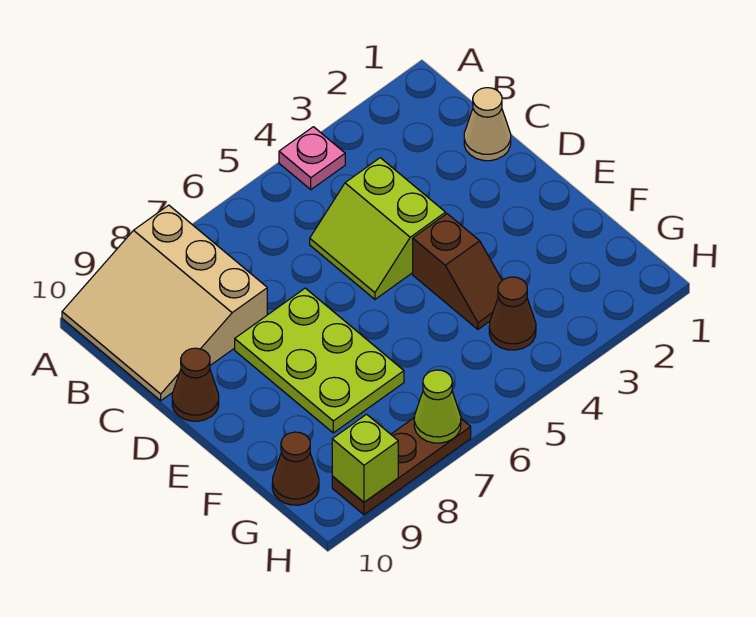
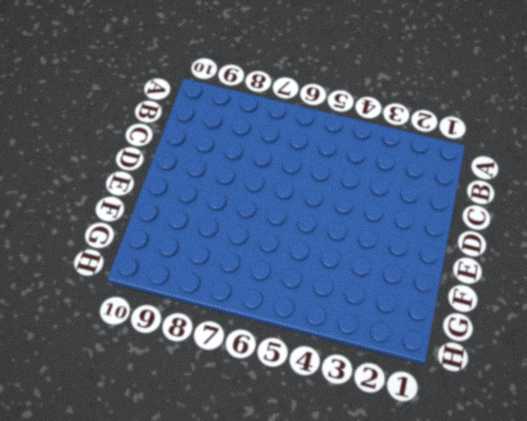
none -> pink plate A4 level 1
none -> tan slope A8:C10 level 1 top 8
none -> tan cone C1 level 1

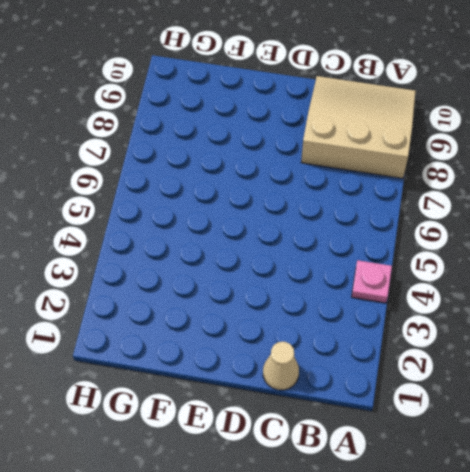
none -> lime slope C4:D5 level 1 top 4
none -> lime plate D7:F8 level 1
none -> brown cone D10 level 1

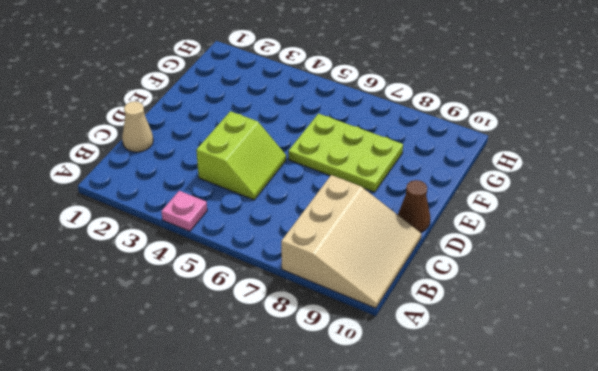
lime plate E6:F8 level 1 -> lime plate D7:F8 level 1
none -> brown slope E4:F4 level 1 top E
none -> brown cone G4 level 1
none -> brown cone G10 level 1

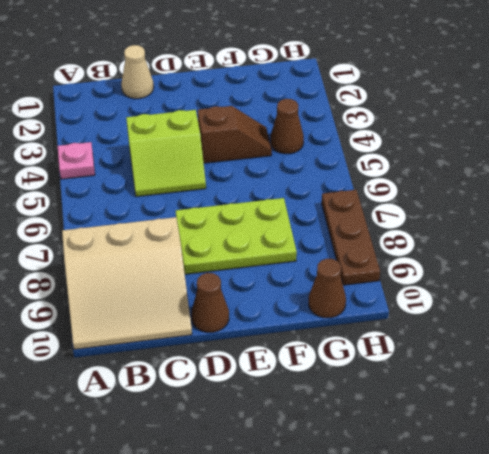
none -> lime cone H7 level 2
none -> lime brick H9 level 2

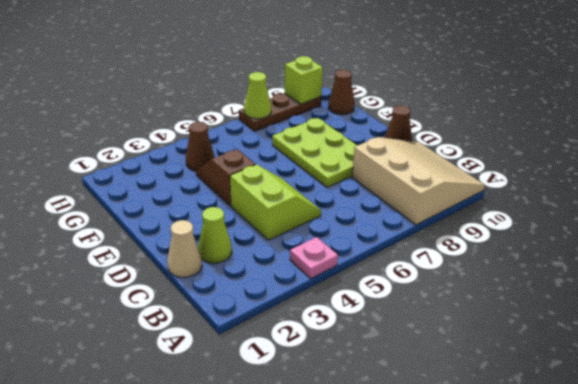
lime cone C2 level 1 -> none

